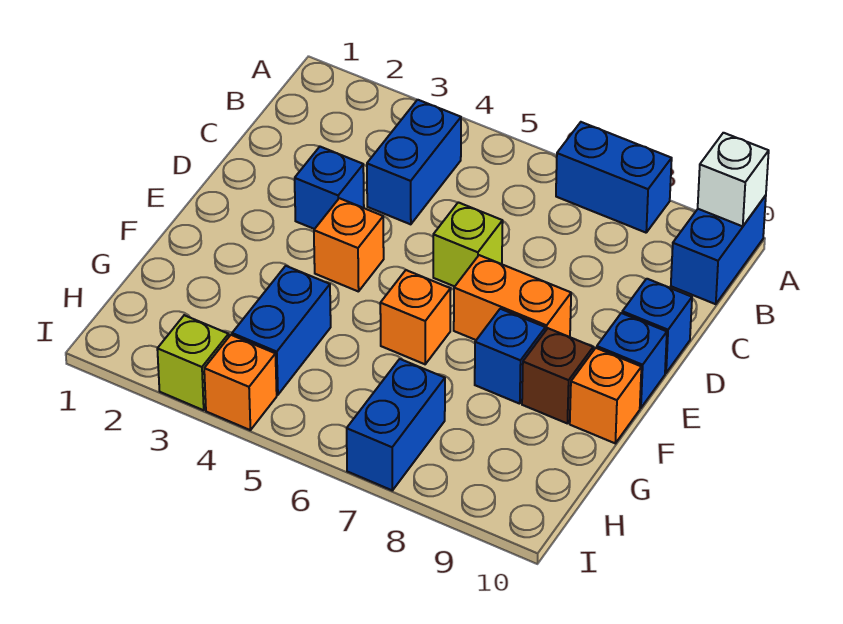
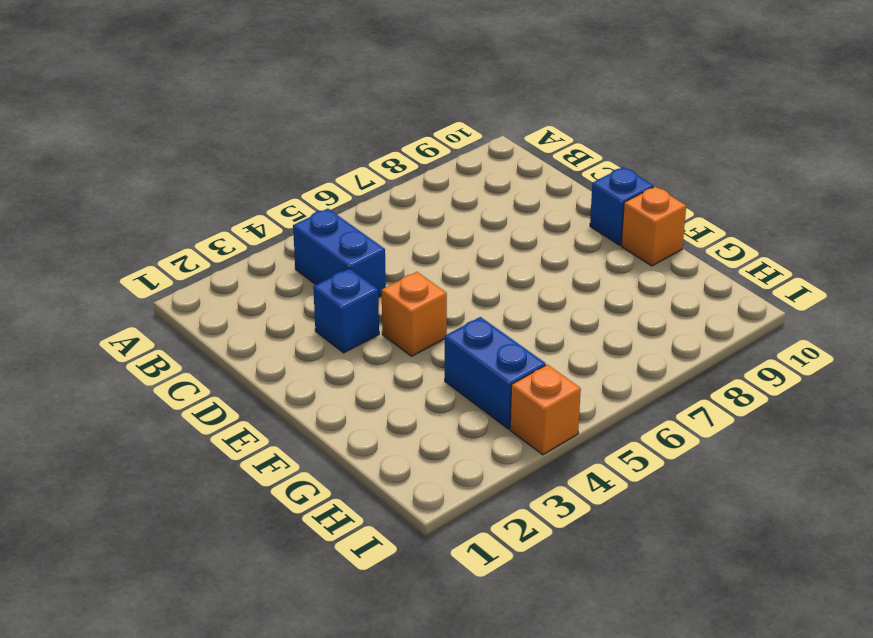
none -> blue brick A7:A8 level 1
none -> blue brick A10:B10 level 1
none -> lime brick D6 level 1

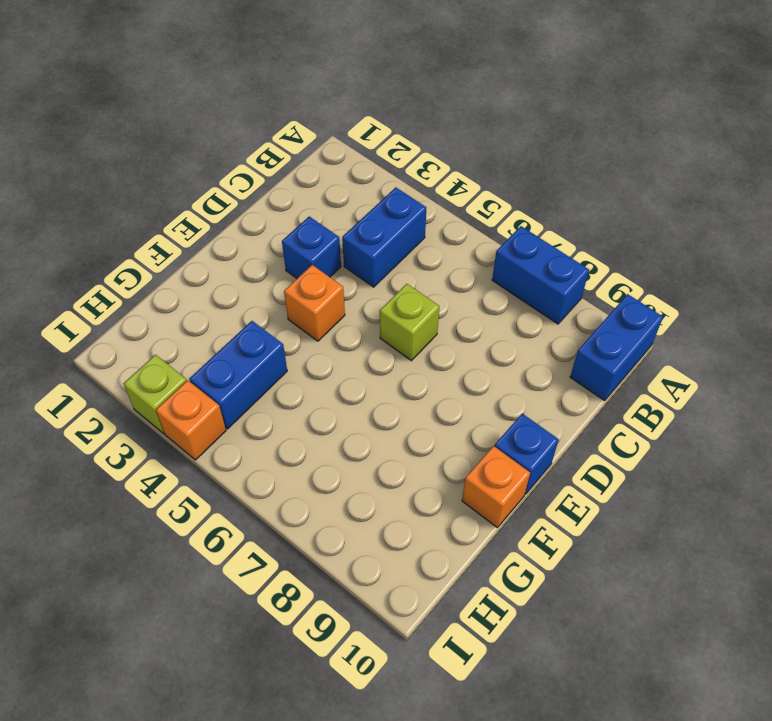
none -> blue brick D10 level 1
none -> orange brick E7:E8 level 1
none -> orange brick F6 level 1

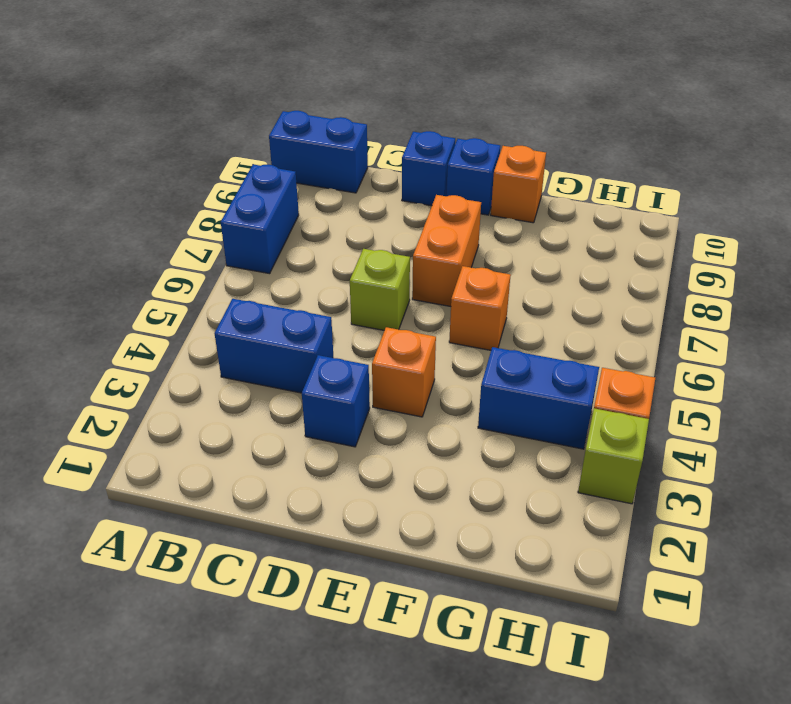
none -> blue brick F8 level 1
none -> brown brick F9 level 1
none -> blue brick H7:I7 level 1

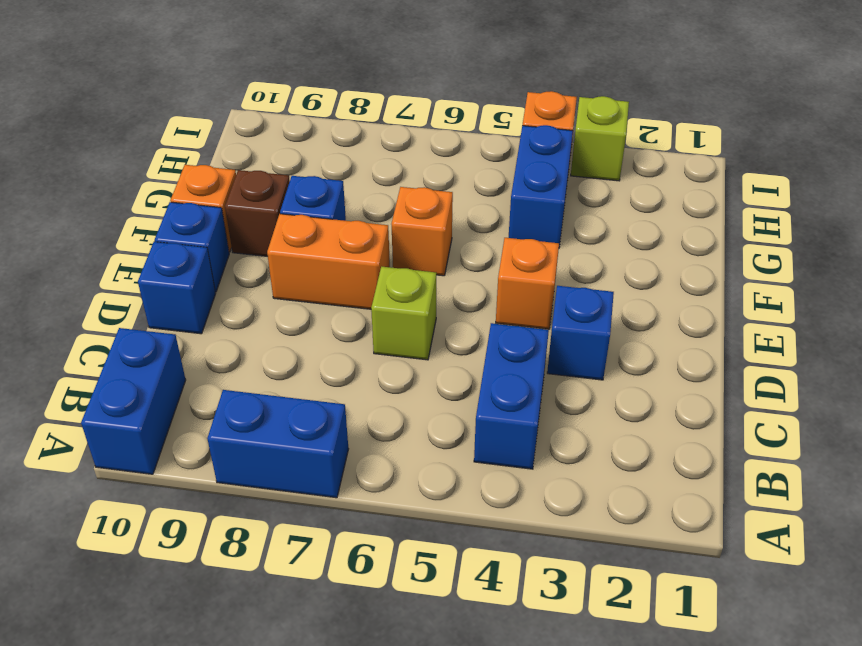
none -> blue brick H7:I7 level 1
none -> white brick A10 level 2

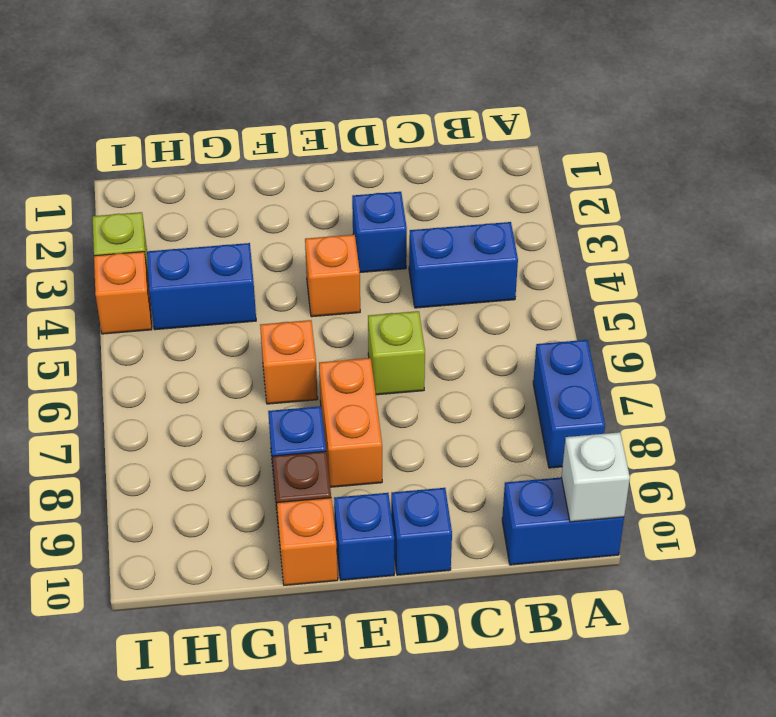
none -> blue brick H7:I7 level 1

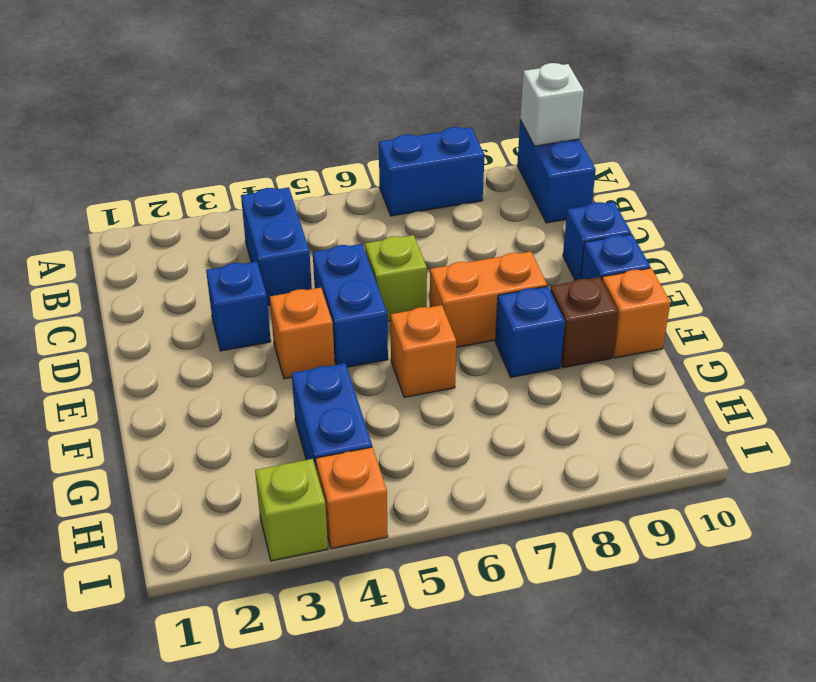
blue brick D5:E5 level 1 -> blue brick H7:I7 level 1

